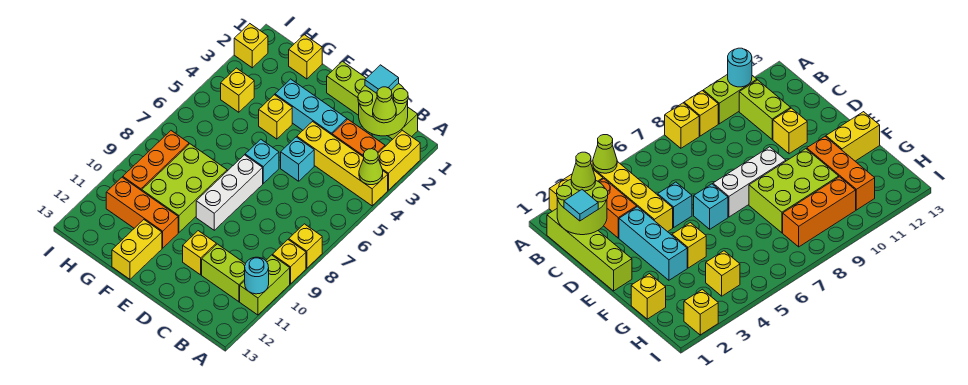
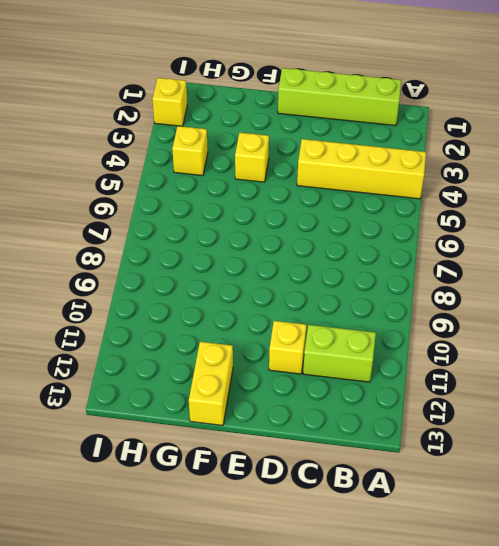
none -> yellow brick A2:A3 level 1
none -> yellow brick A8 level 1
none -> yellow brick A9 level 1

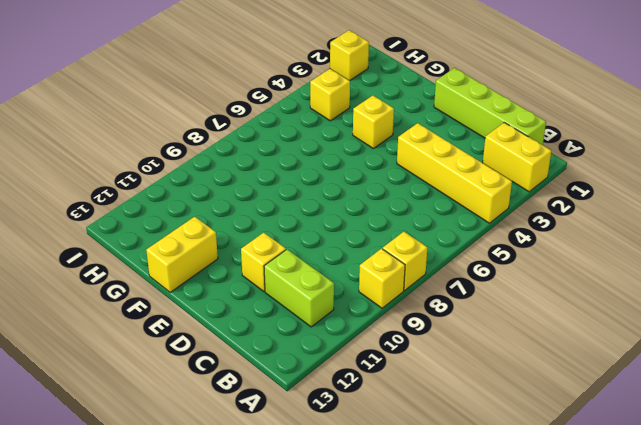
yellow brick A2:B2 level 1 -> yellow brick A2:A3 level 1
none -> lime brick A10:A11 level 1
none -> orange brick B3:C3 level 1
none -> cyan brick D3:F3 level 1

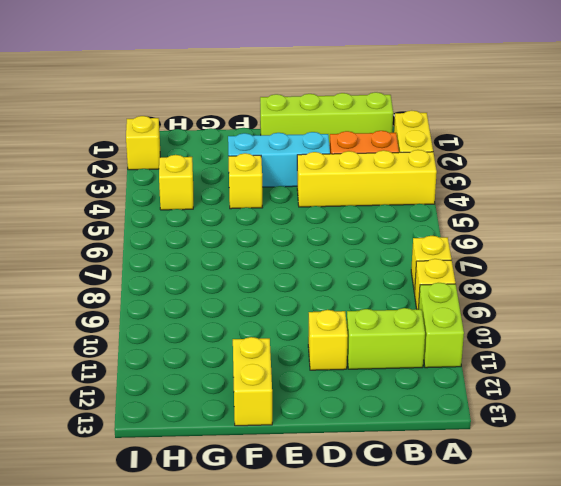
none -> cyan brick D5 level 1
none -> cyan brick E6 level 1
none -> white brick E7:E9 level 1

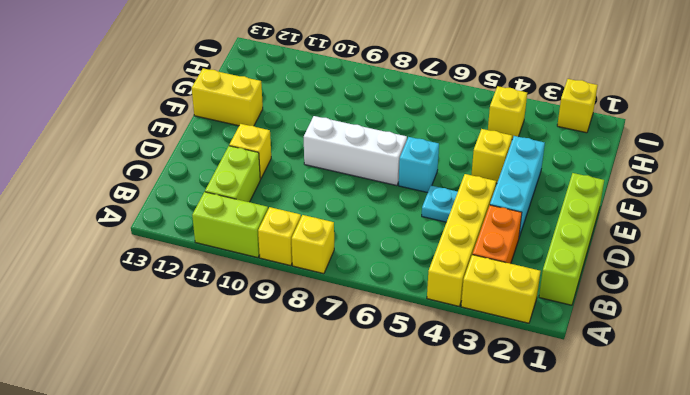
cyan plate D5 level 1 -> cyan brick D5 level 1
none -> lime brick F8:G10 level 1
none -> orange brick F11:H11 level 1
none -> yellow brick G1 level 1

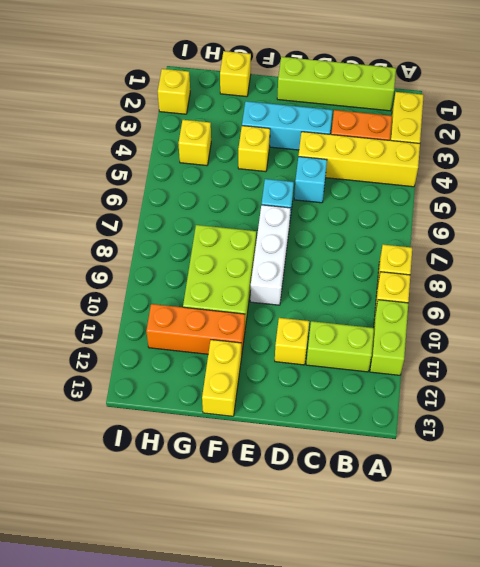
none -> orange brick H8:H10 level 1
none -> lime cone A4 level 2
none -> cyan round brick A11 level 2

